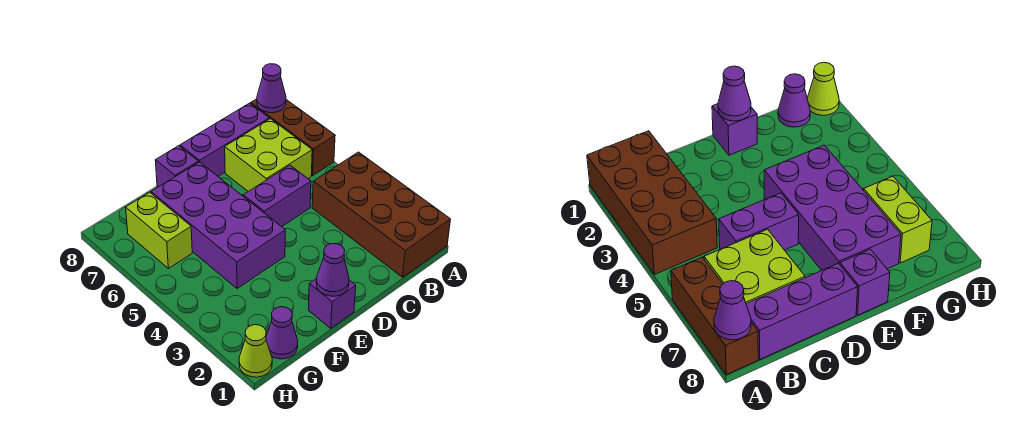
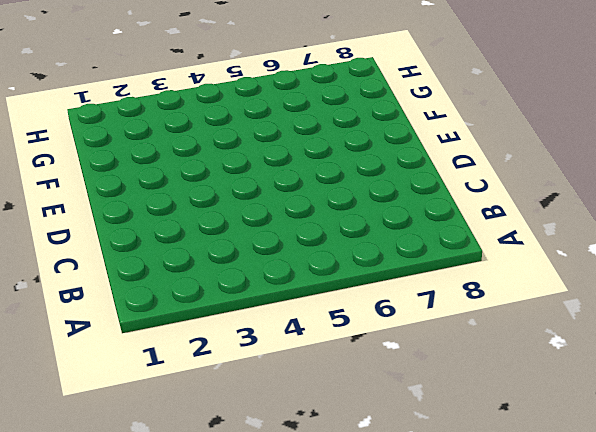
none -> brown brick A1:B4 level 1
none -> brown brick A6:A8 level 1
none -> lime brick B6:C7 level 1

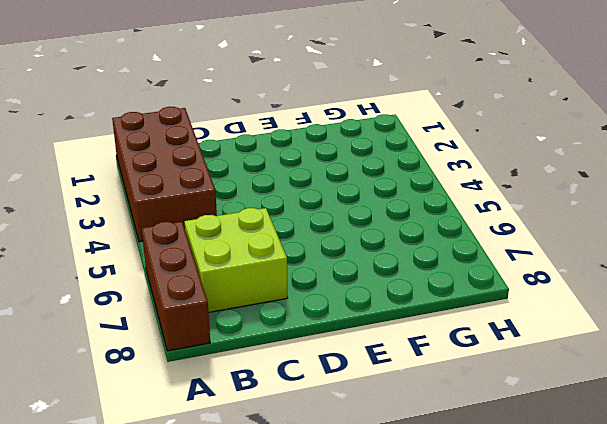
none -> purple brick B8:D8 level 1
none -> purple brick C5:D5 level 1
none -> purple brick E1 level 1

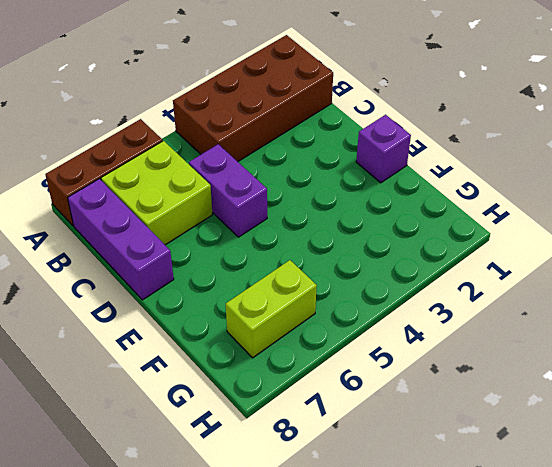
none -> purple brick E4:F7 level 1
none -> purple brick E8 level 1
none -> purple cone G1 level 1

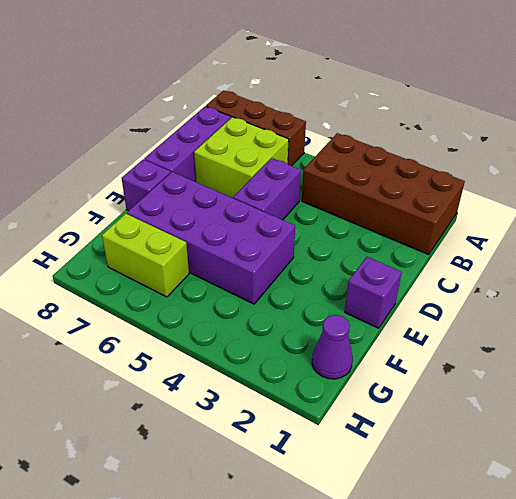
none -> lime cone H1 level 1
none -> purple cone A8 level 2
none -> purple cone E1 level 2

